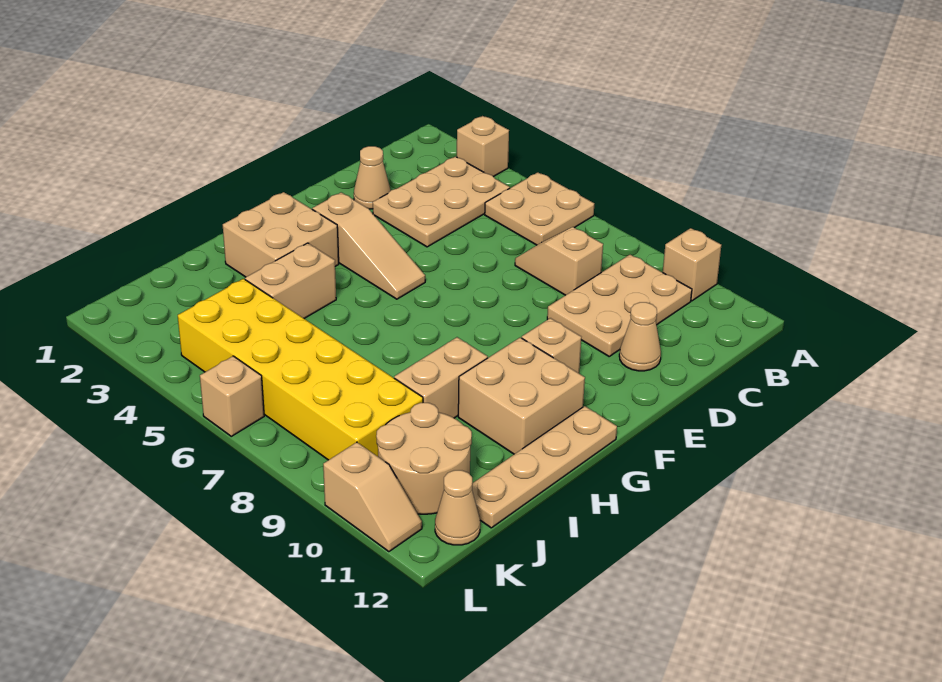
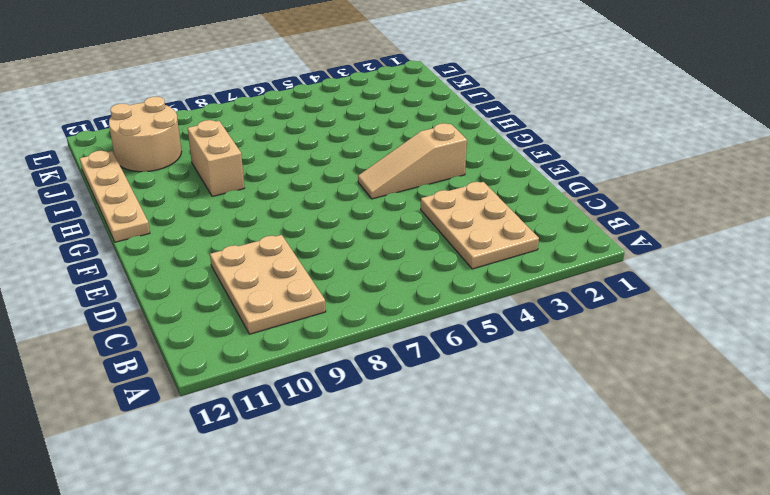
none -> tan brick A3 level 1
none -> tan plate A5:B6 level 1
none -> tan brick A10 level 1

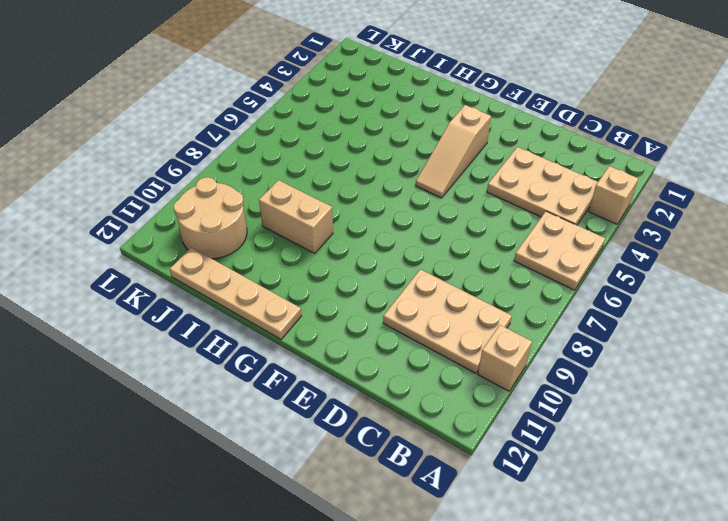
none -> tan slope C7:C8 level 1 top 8
none -> tan cone D2 level 1
none -> tan cone D11 level 1

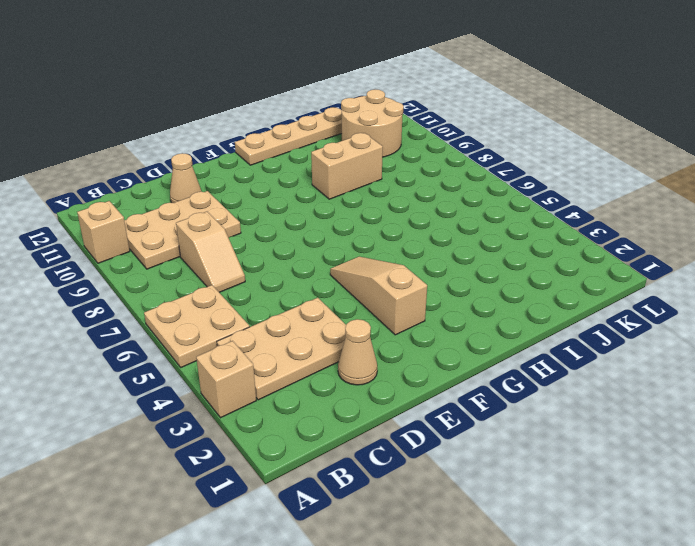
none -> tan brick F10 level 1
none -> tan brick G2:H3 level 1
none -> tan brick G10:H11 level 1

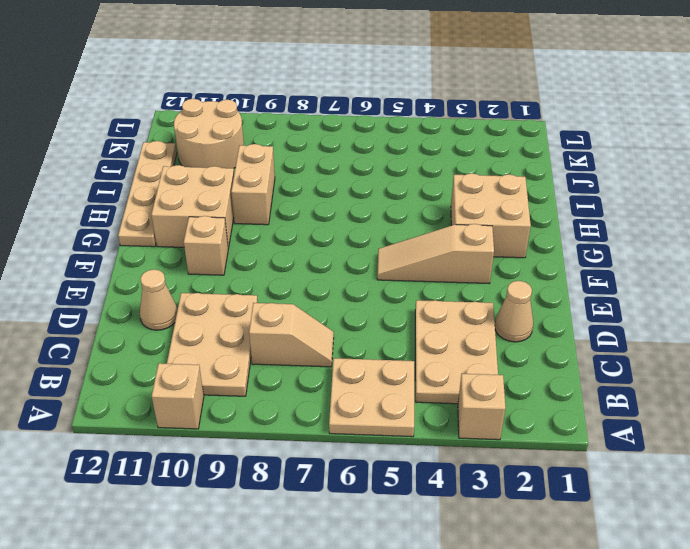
none -> tan brick H4:I4 level 1
none -> yellow brick J4:K9 level 1
none -> tan cone K12 level 1

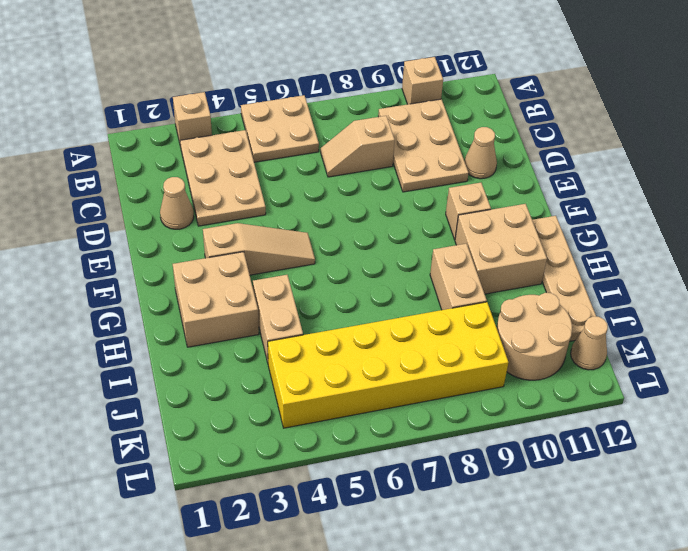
none -> tan brick L6 level 1
none -> tan slope L10:L11 level 1 top 10

